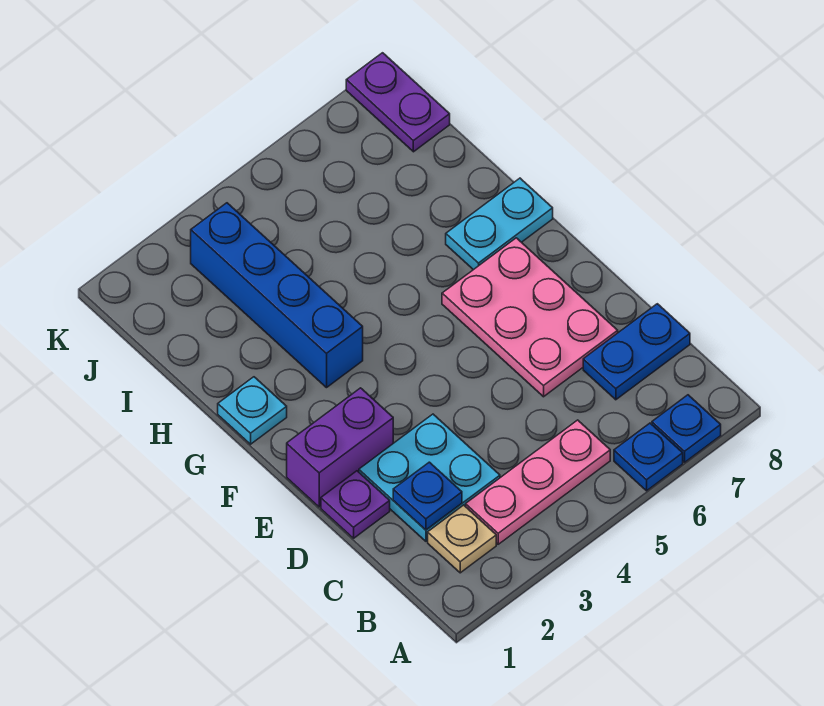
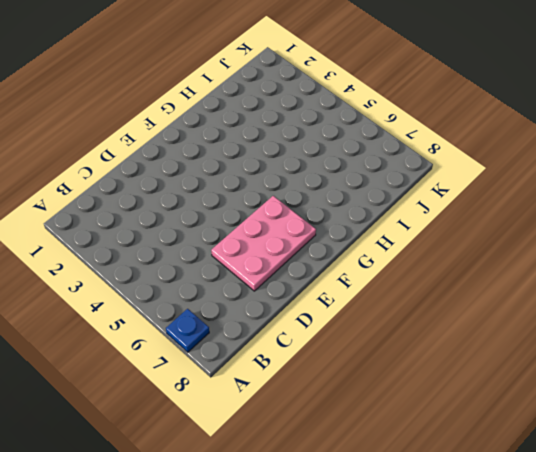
none -> blue plate A6 level 1
none -> tan plate B2 level 1
none -> pink plate B3:B5 level 1

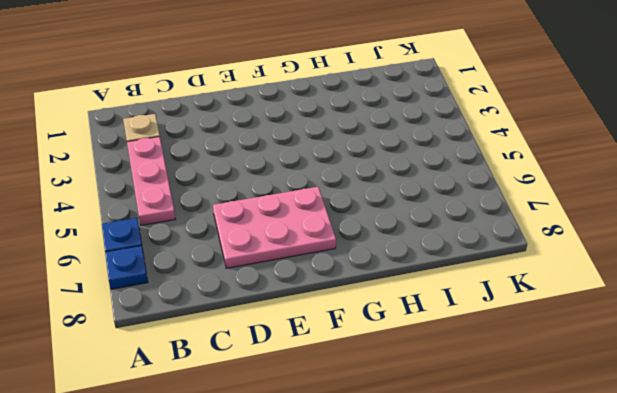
none -> cyan plate C2:D3 level 1
none -> blue plate C7:C8 level 1
none -> purple plate D1 level 1

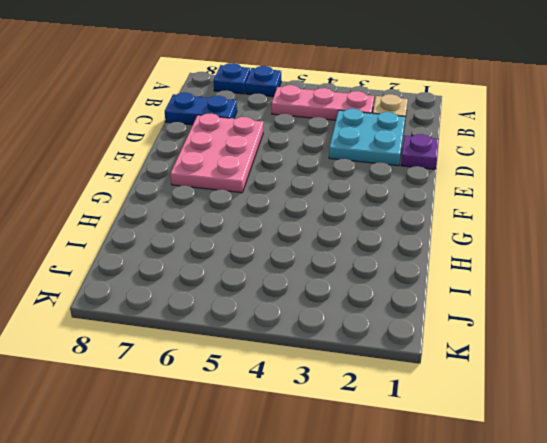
none -> purple brick E1:E2 level 1
none -> cyan plate G1 level 1
none -> blue brick G3:J3 level 1

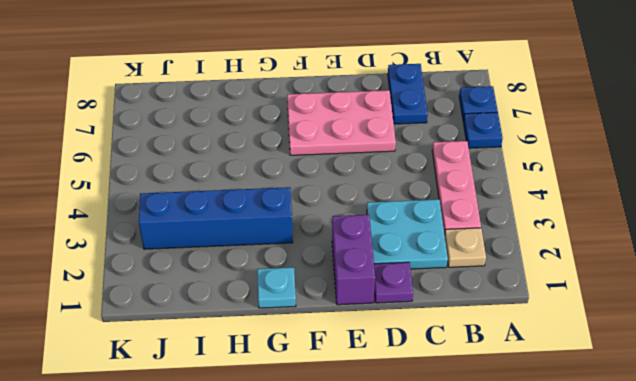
none -> cyan plate G7:G8 level 1
none -> purple plate J8:K8 level 1
none -> blue plate C2 level 2

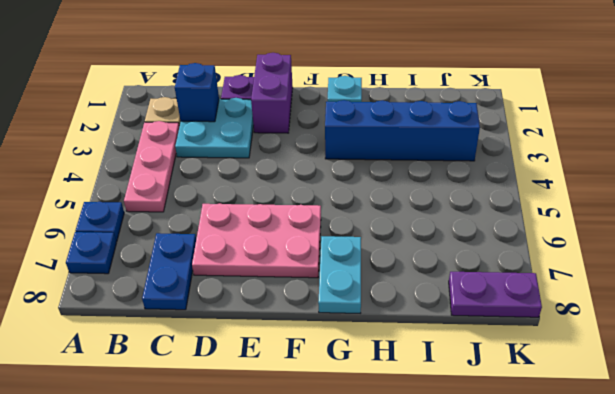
blue brick C2 level 2 -> blue plate C2 level 2

